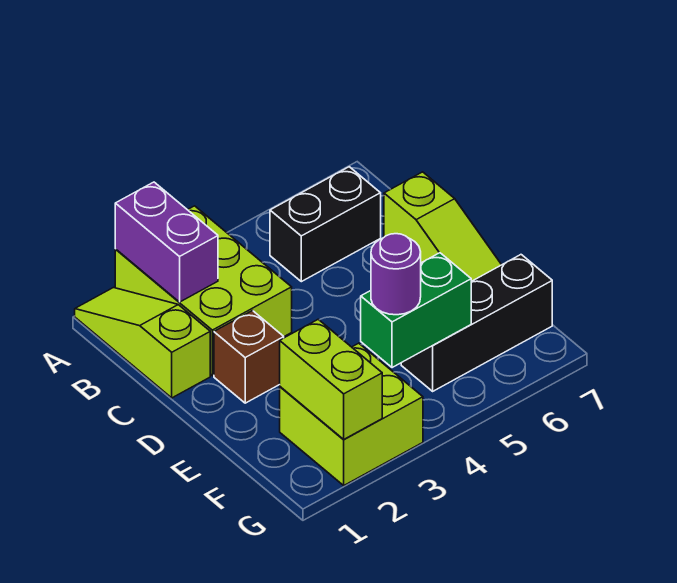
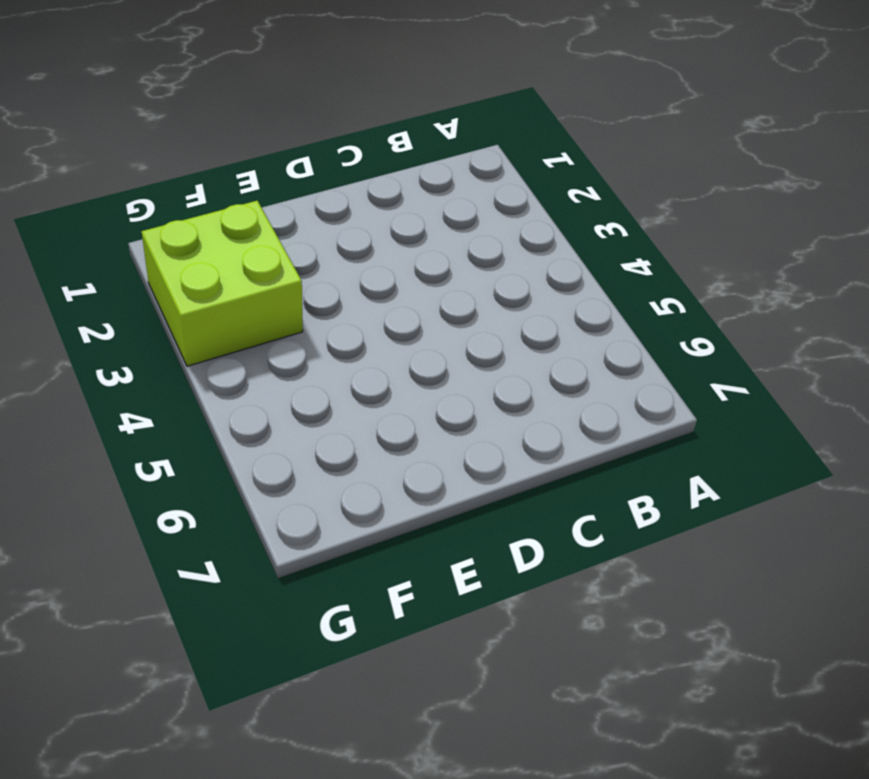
none -> lime slope A1:C1 level 1 top C
none -> lime brick A2:C3 level 1

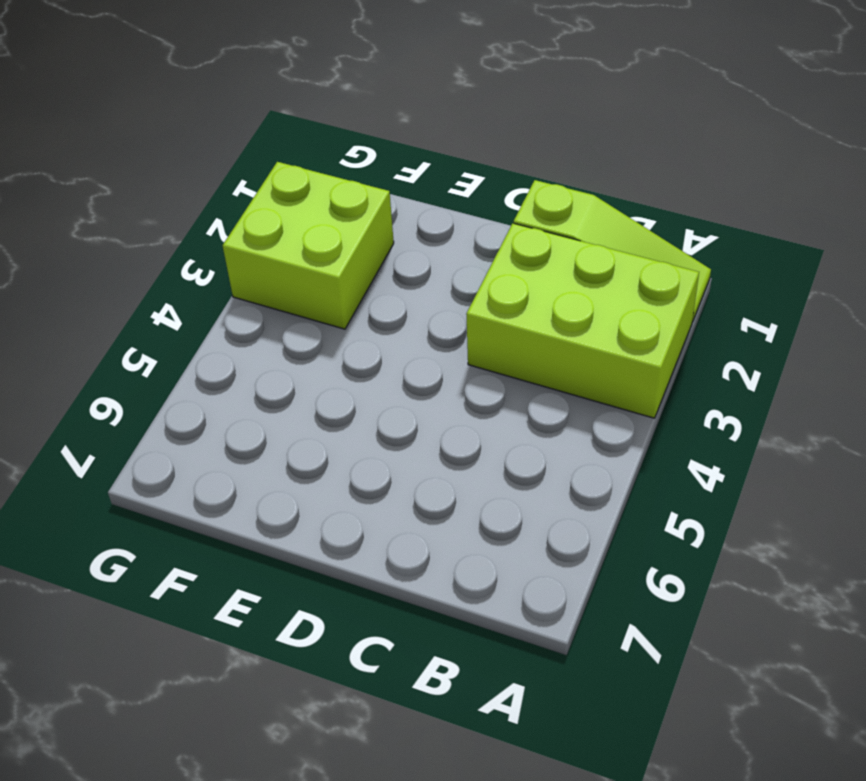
none -> black brick B5:B6 level 1
none -> lime slope C7:E7 level 1 top C

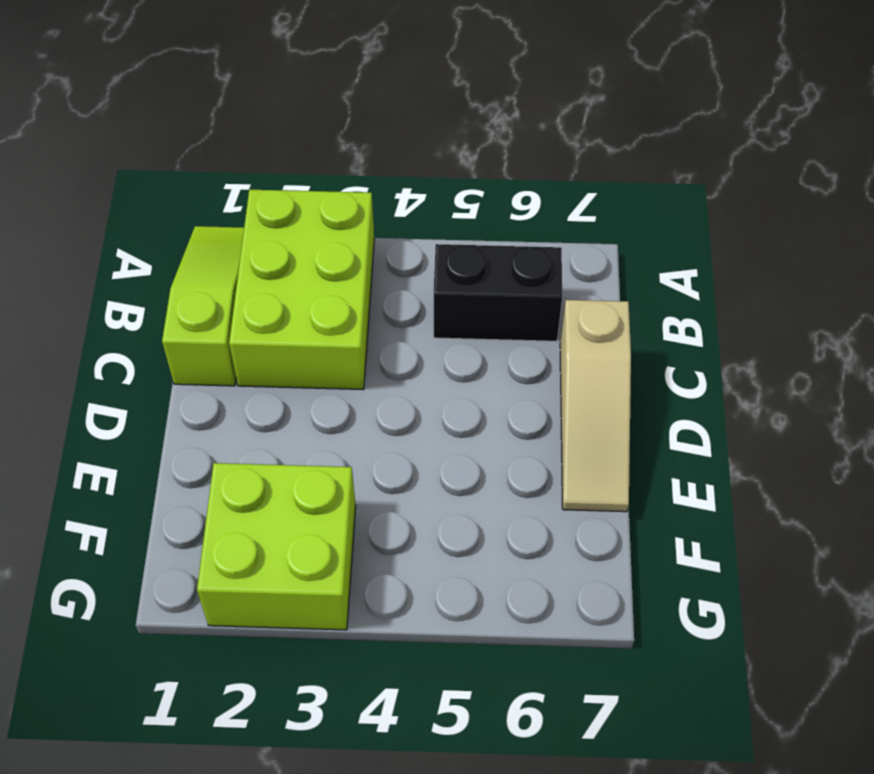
tan slope C7:E7 level 1 top C -> lime slope C7:E7 level 1 top C
none -> brown brick D2 level 1
none -> black brick F5:F7 level 1

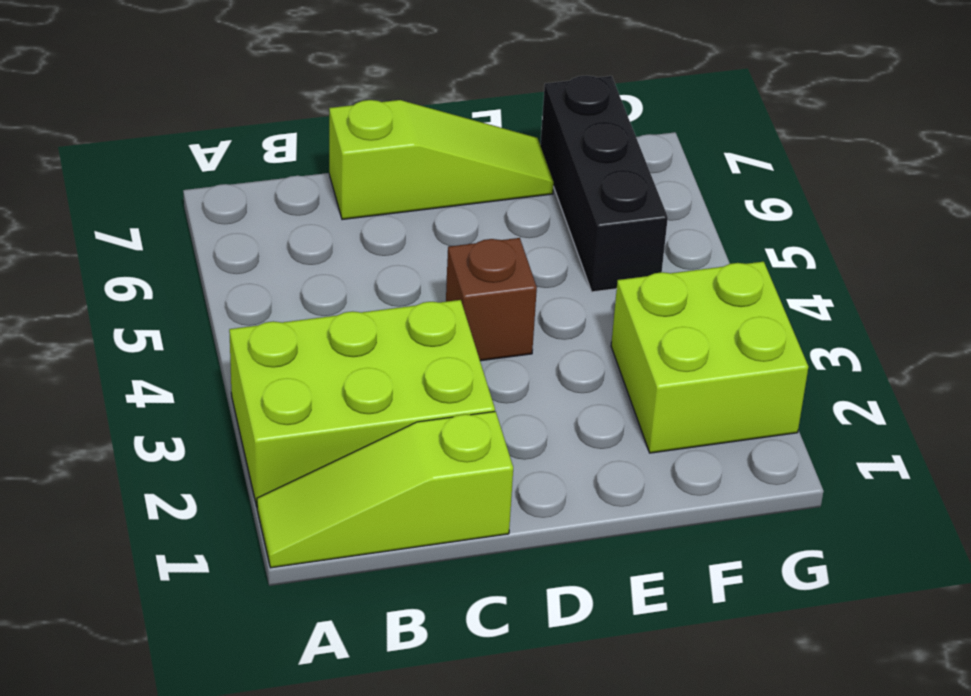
brown brick D4 level 1 -> brown brick D2 level 1
none -> black brick B5:B6 level 1
none -> purple brick A2:B2 level 2

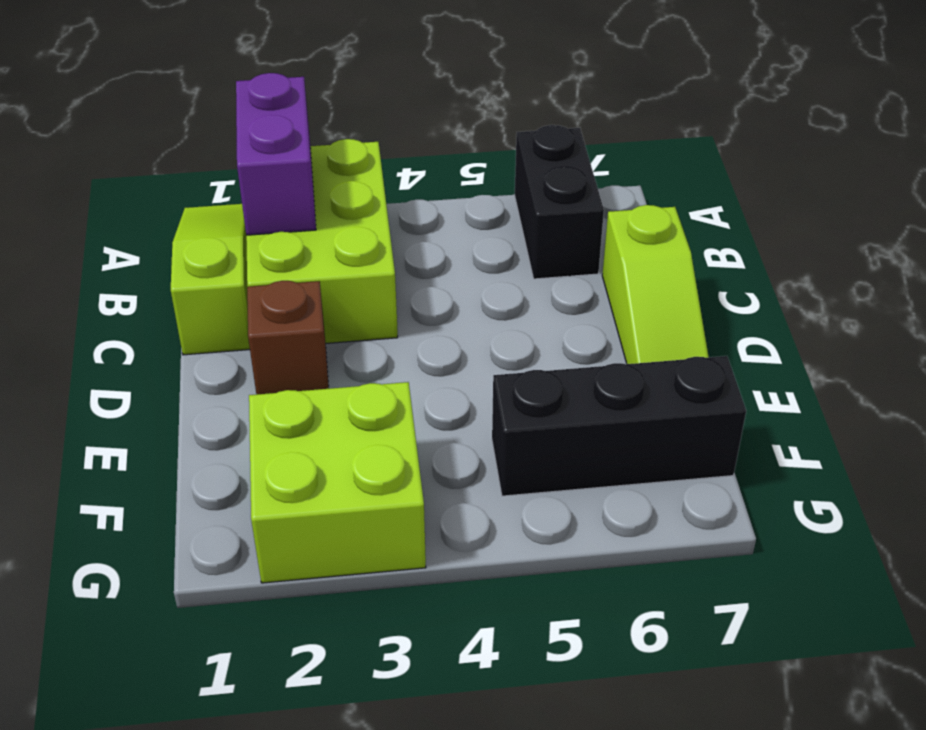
black brick A6:B6 level 1 -> black brick B5:B6 level 1
none -> lime brick F2:G2 level 2
none -> green brick F4:F5 level 2

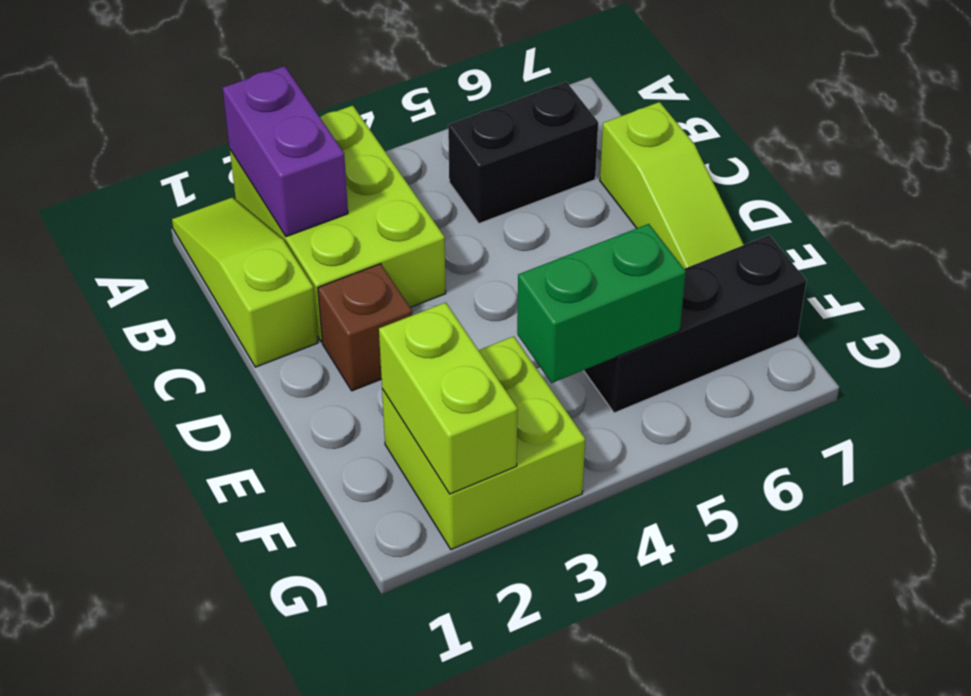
none -> purple round brick F4 level 3

